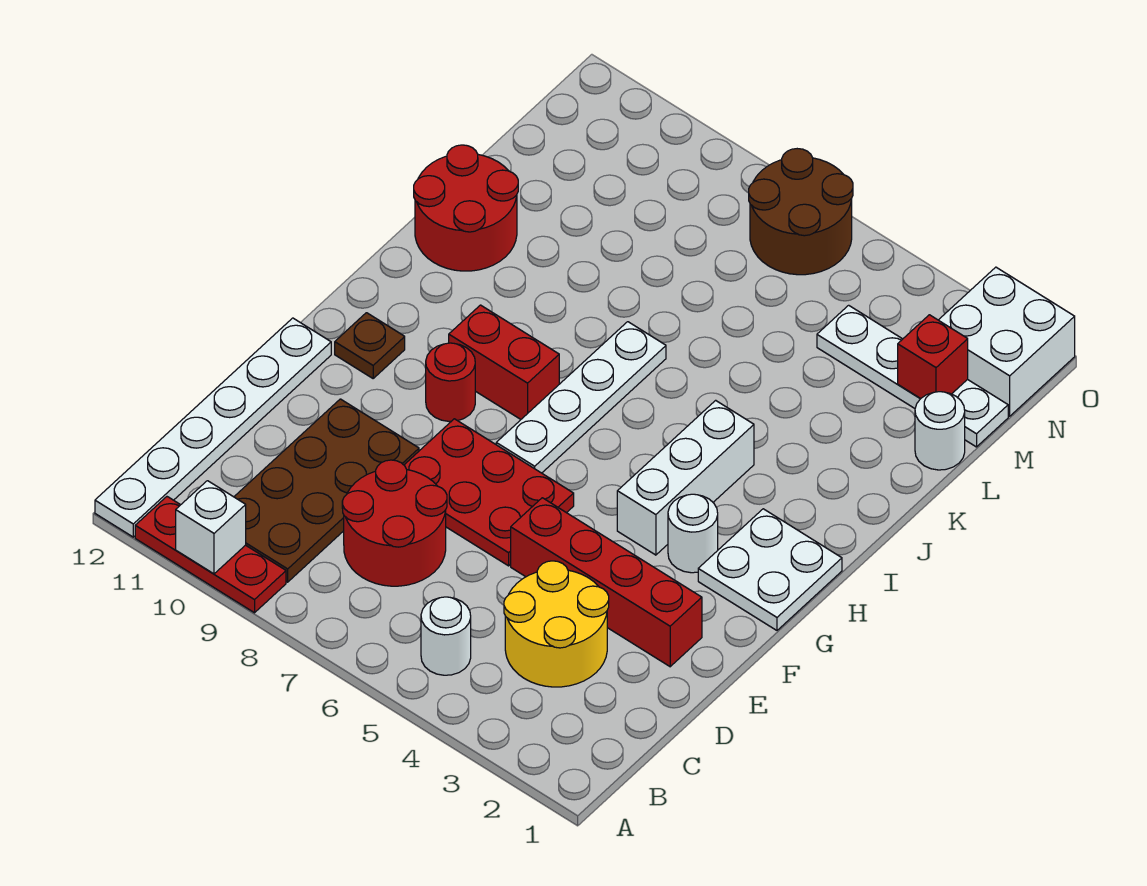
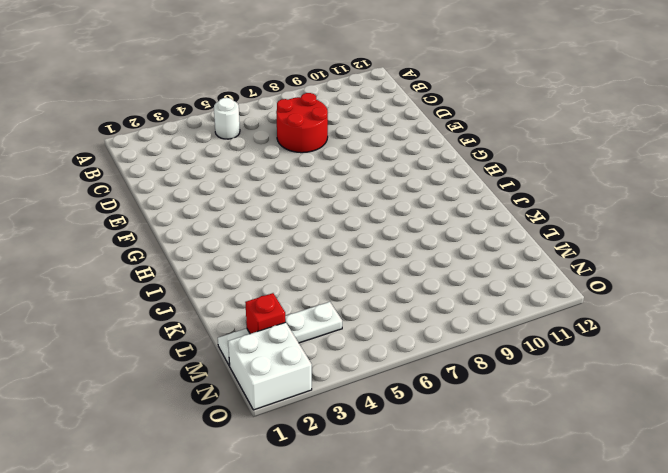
none -> red plate A9:A11 level 1
none -> white plate A12:F12 level 1
none -> brown plate B9:E10 level 1

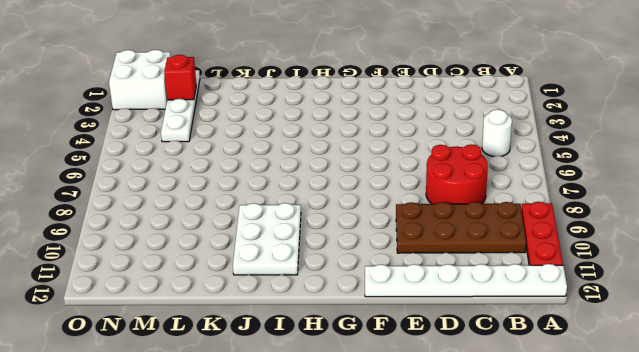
white plate I9:J11 level 1 -> red round brick J11:K12 level 1
none -> yellow round brick C3:D4 level 1
none -> red brick E2:E5 level 1
none -> red plate E6:F8 level 1

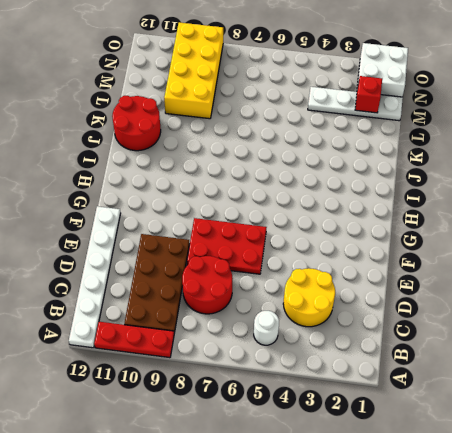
yellow brick L9:O10 level 1 -> none
none -> red brick E2:E5 level 1
none -> white plate G1:H2 level 1
none -> white round brick G3 level 1

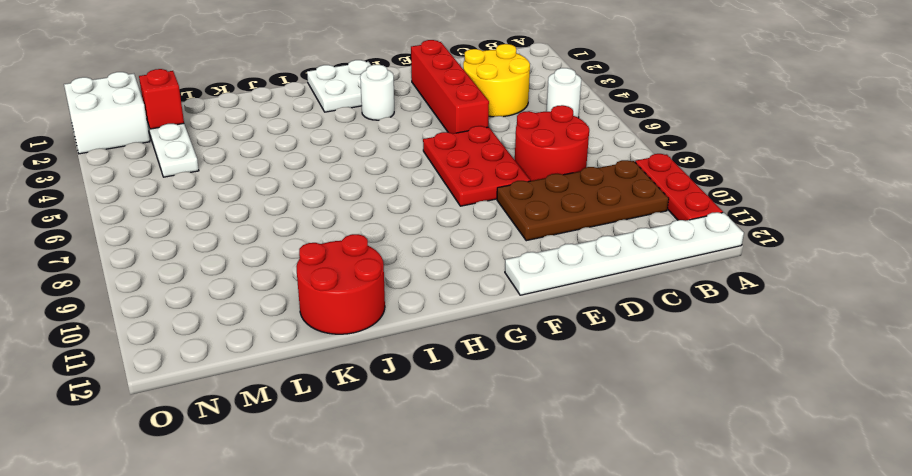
none -> white brick G4:I4 level 1
none -> white plate G7:J7 level 1
none -> red round brick G9 level 1

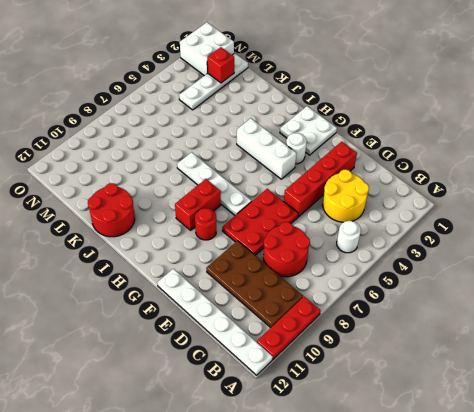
none -> brown plate G11 level 1
none -> white round brick L1 level 1
none -> brown round brick N6:O7 level 1

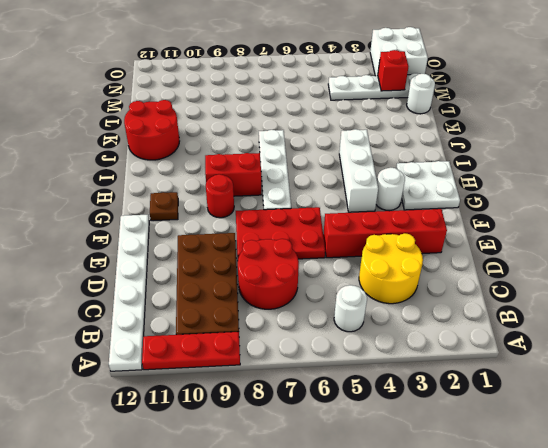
none -> brown round brick N6:O7 level 1
none -> white brick A10 level 2

